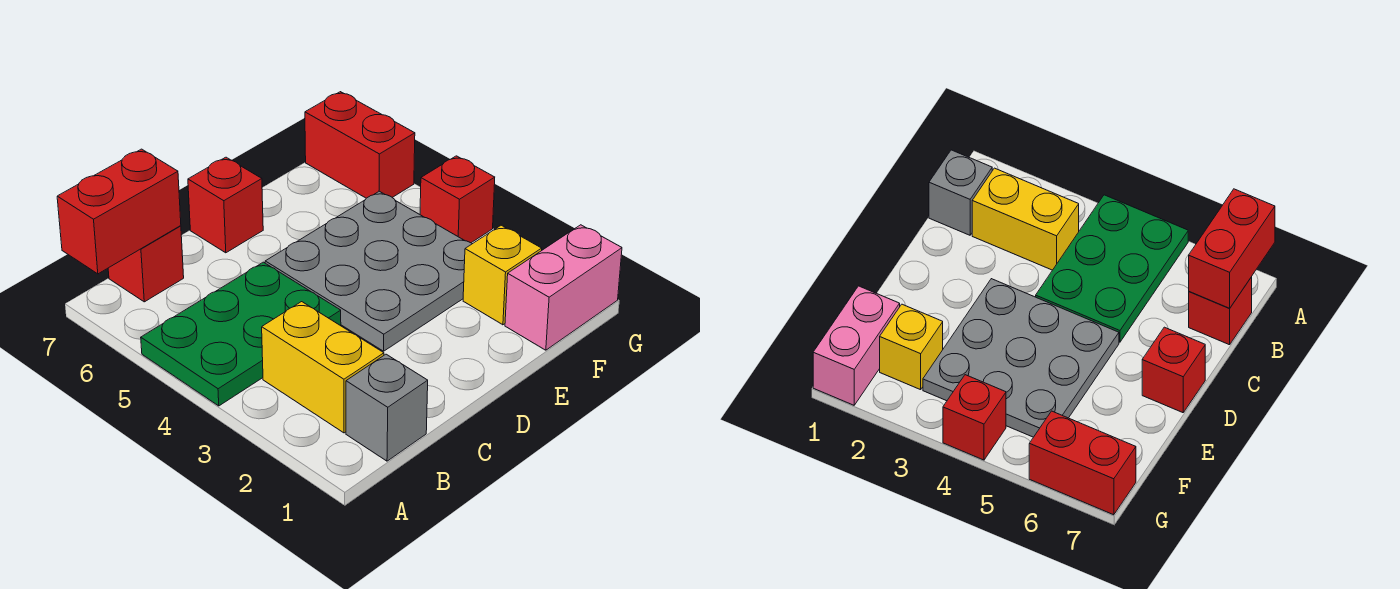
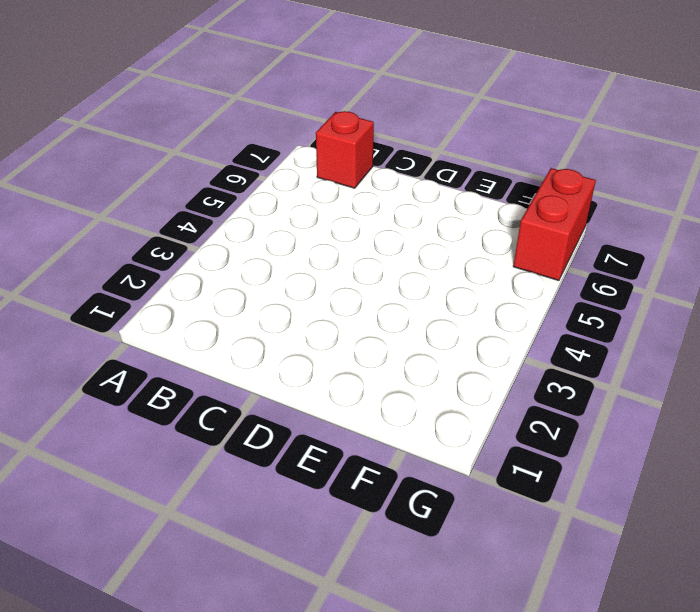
none -> green plate A4:C5 level 1
none -> grey brick B1 level 1

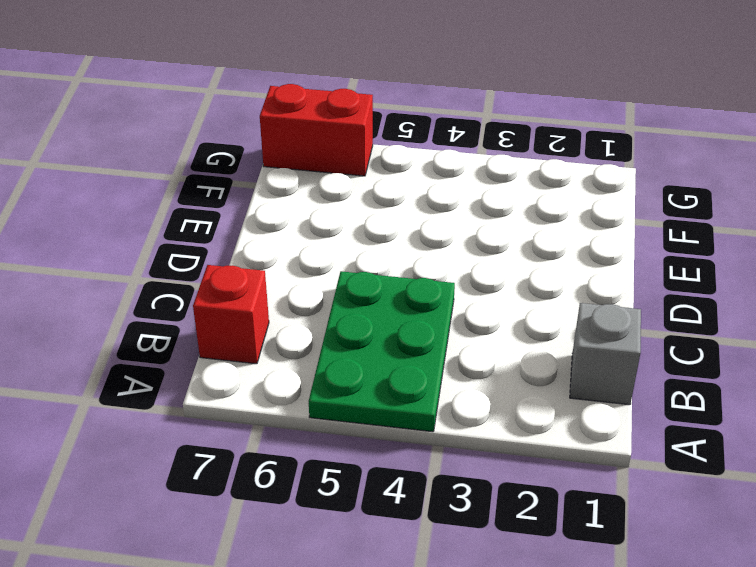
none -> yellow brick B2:B3 level 1
none -> grey plate D3:F5 level 1

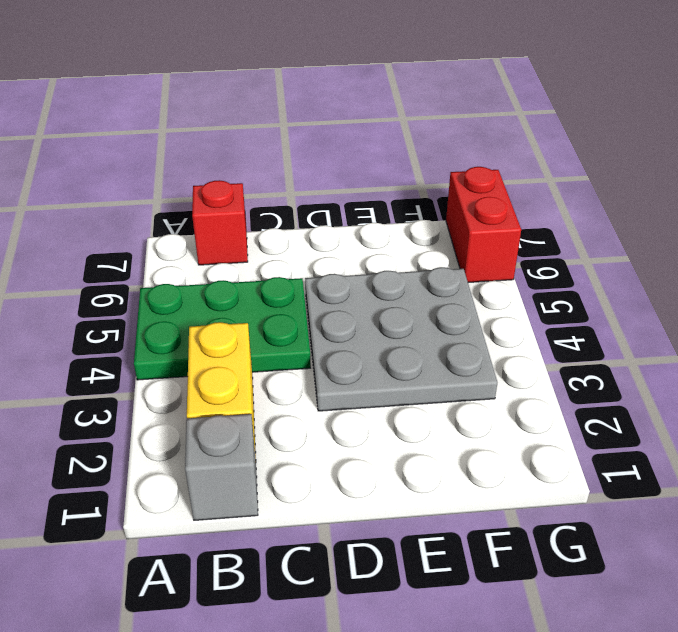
none -> red brick D7 level 1
none -> pink brick F1:G1 level 1

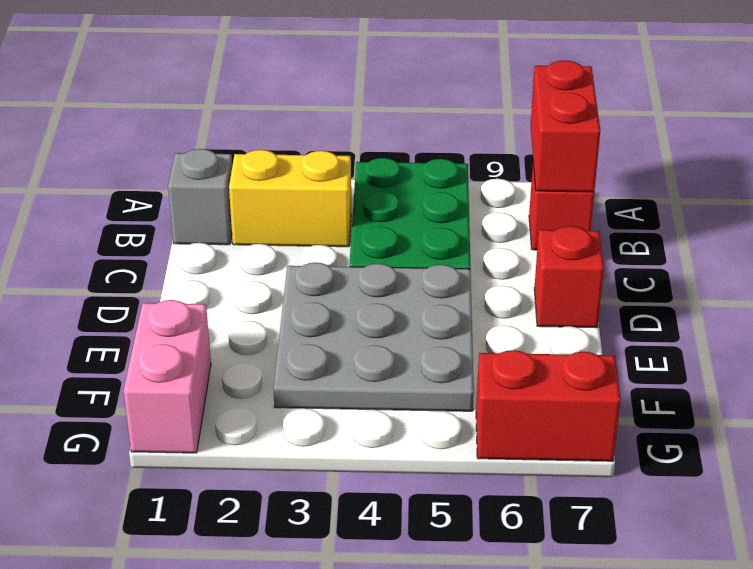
none -> yellow brick F2 level 1
none -> red brick G4 level 1

